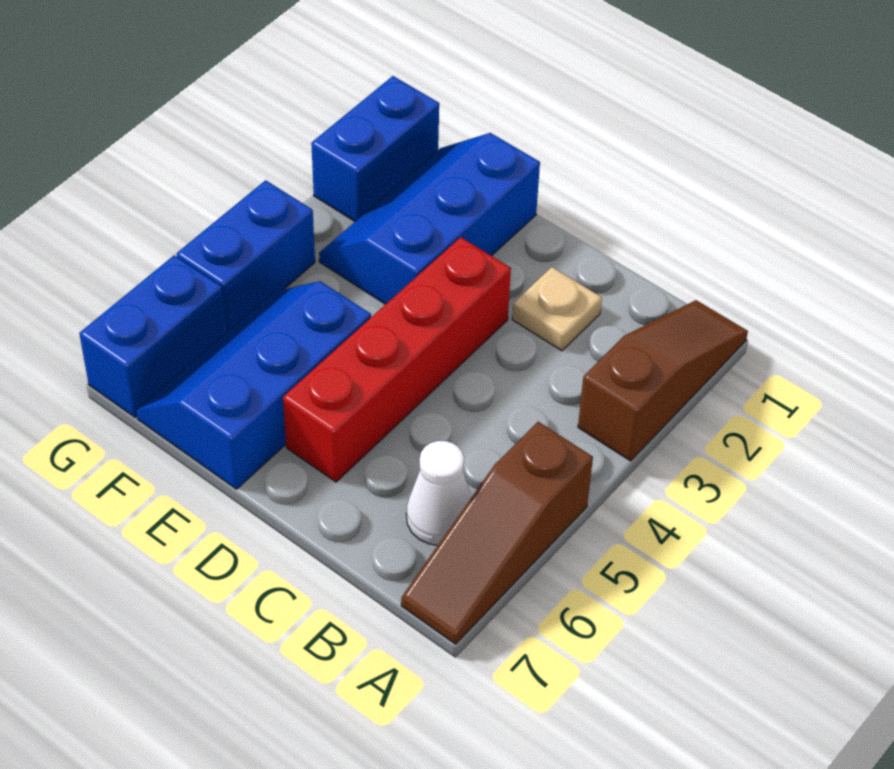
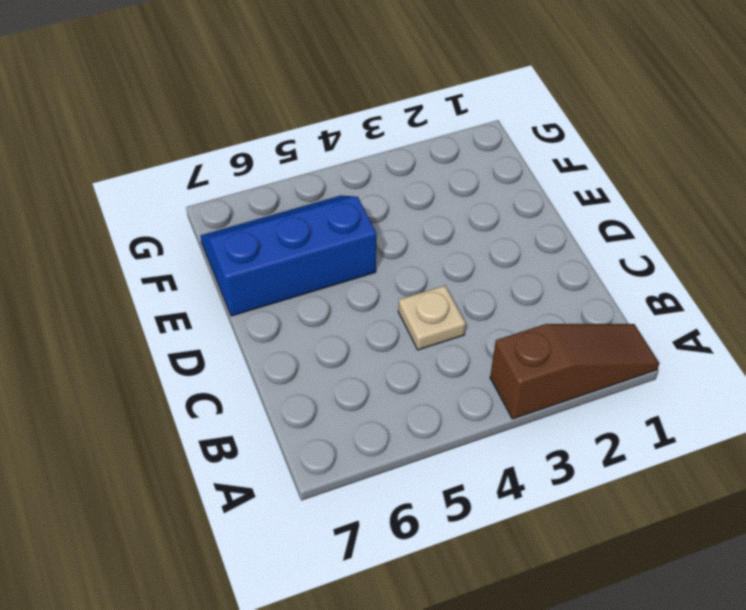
tan plate C4 level 1 -> tan plate C2 level 1
none -> brown slope A5:A7 level 1 top 5
none -> white cone B6 level 1

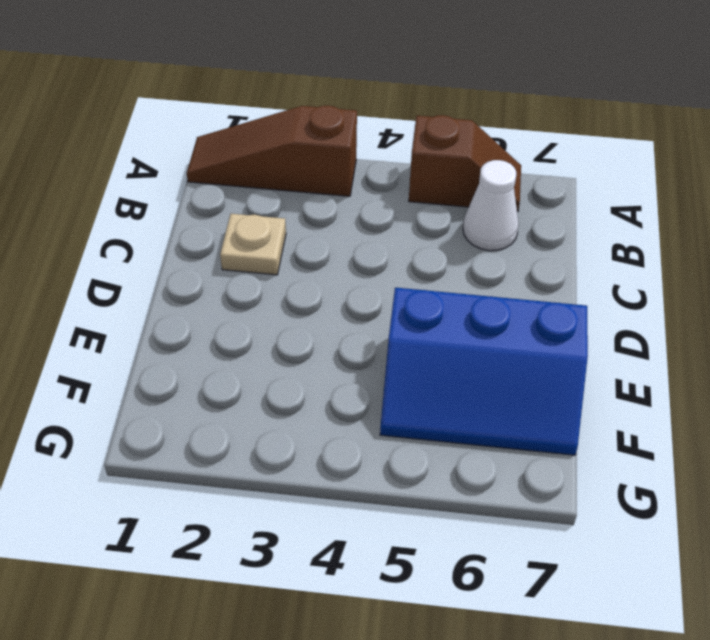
brown slope A5:A6 level 1 top 5 -> brown slope A5:A7 level 1 top 5
none -> red brick D3:D6 level 1
none -> blue slope E1:F3 level 1 top E

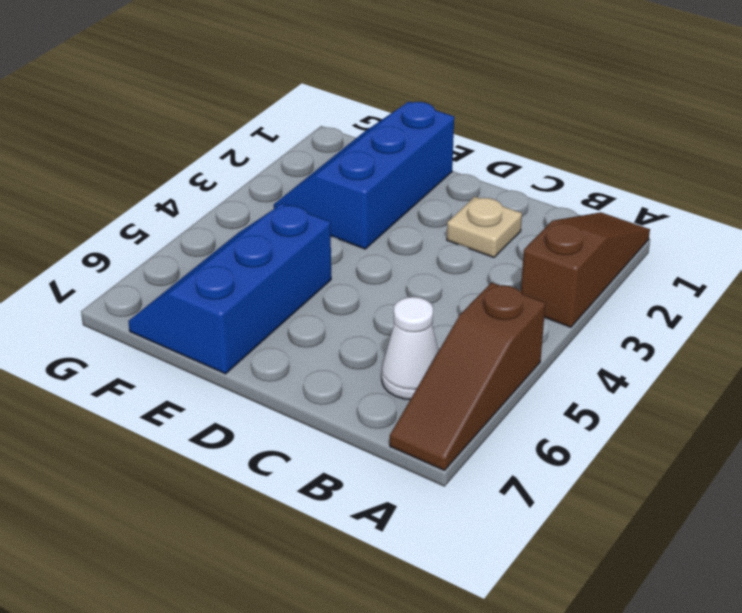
none -> red brick D3:D6 level 1
none -> blue brick G1:G2 level 1

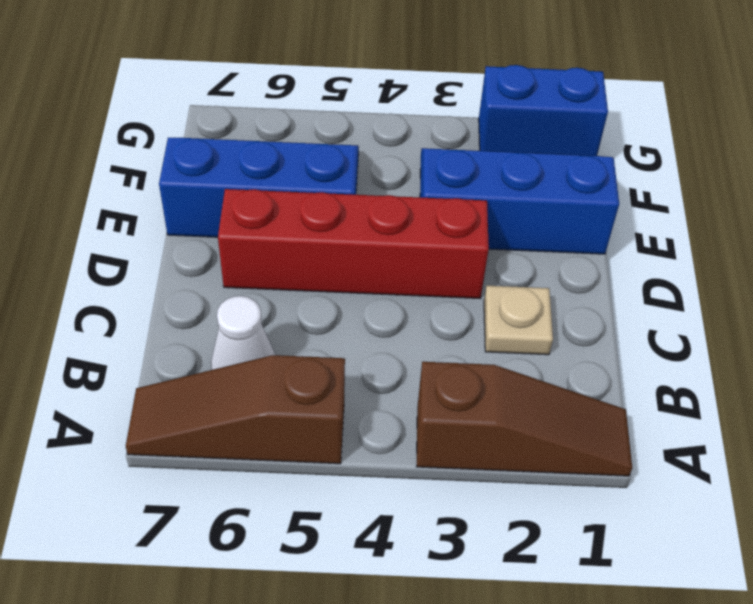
none -> blue brick G4:G5 level 1
none -> blue brick G6:G7 level 1

